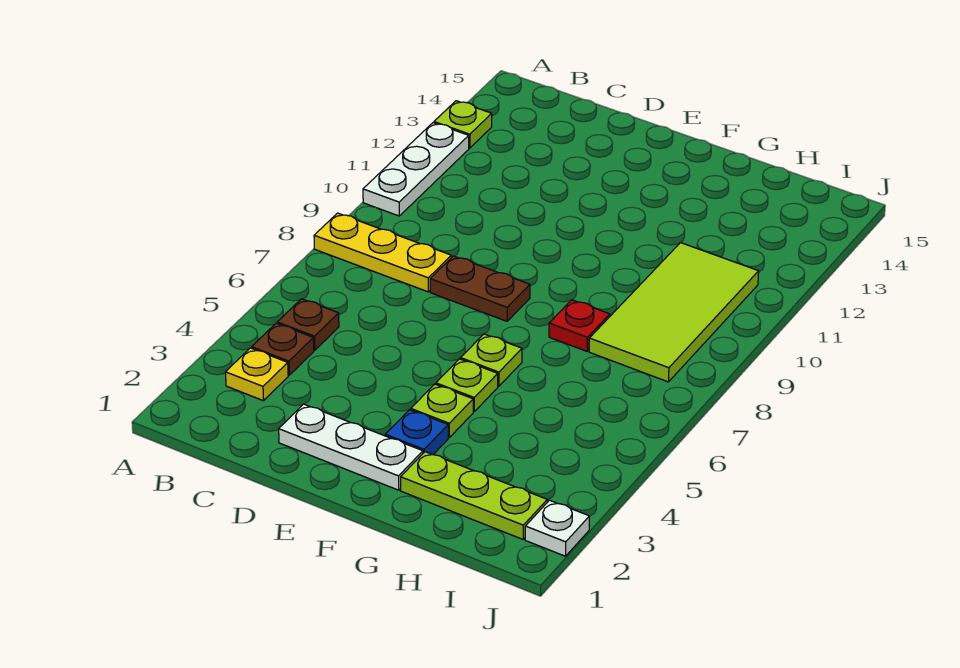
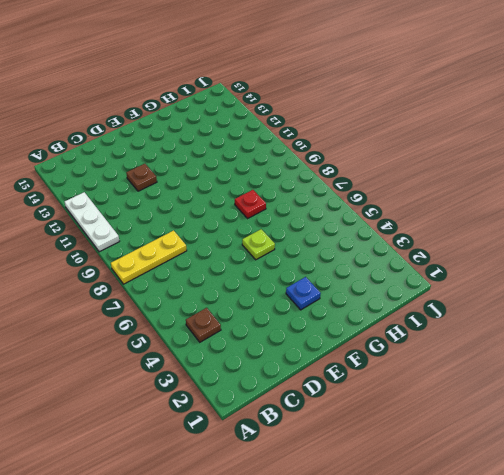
brown plate D12 level 1 -> brown plate B5 level 1
none -> lime plate A13 level 1
none -> yellow plate B3 level 1
none -> white plate D2:F2 level 1

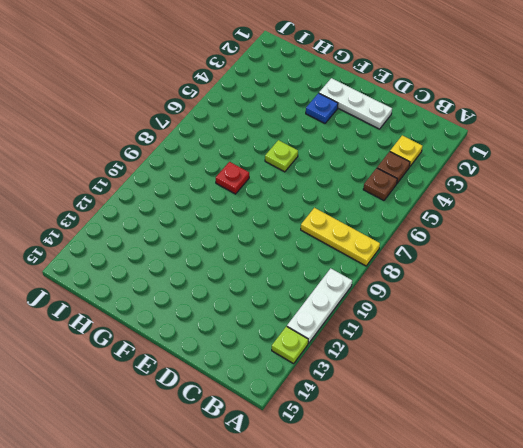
none -> brown plate D8:E8 level 1
none -> lime plate F4 level 1
none -> lime plate F5 level 1

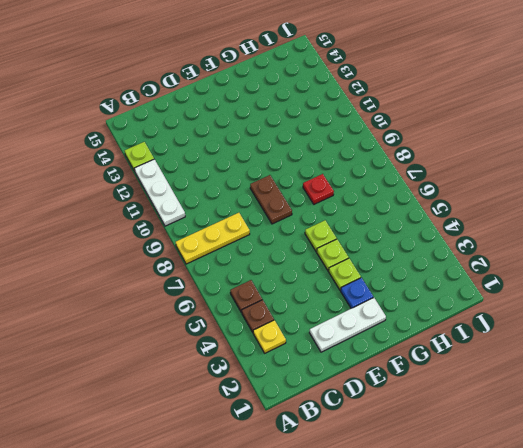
brown plate E8:E9 level 1 -> brown plate D8:E8 level 1
none -> lime plate G2:I2 level 1
none -> lime tile H8:I11 level 1
none -> white plate J2 level 1

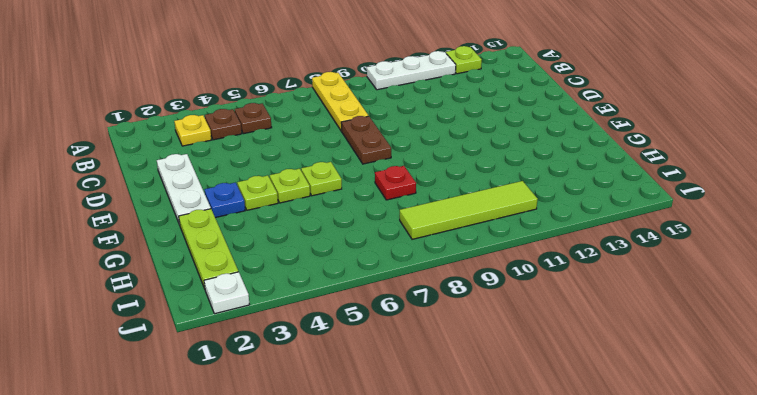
lime tile I8:I11 level 1 -> lime tile H8:I11 level 1

